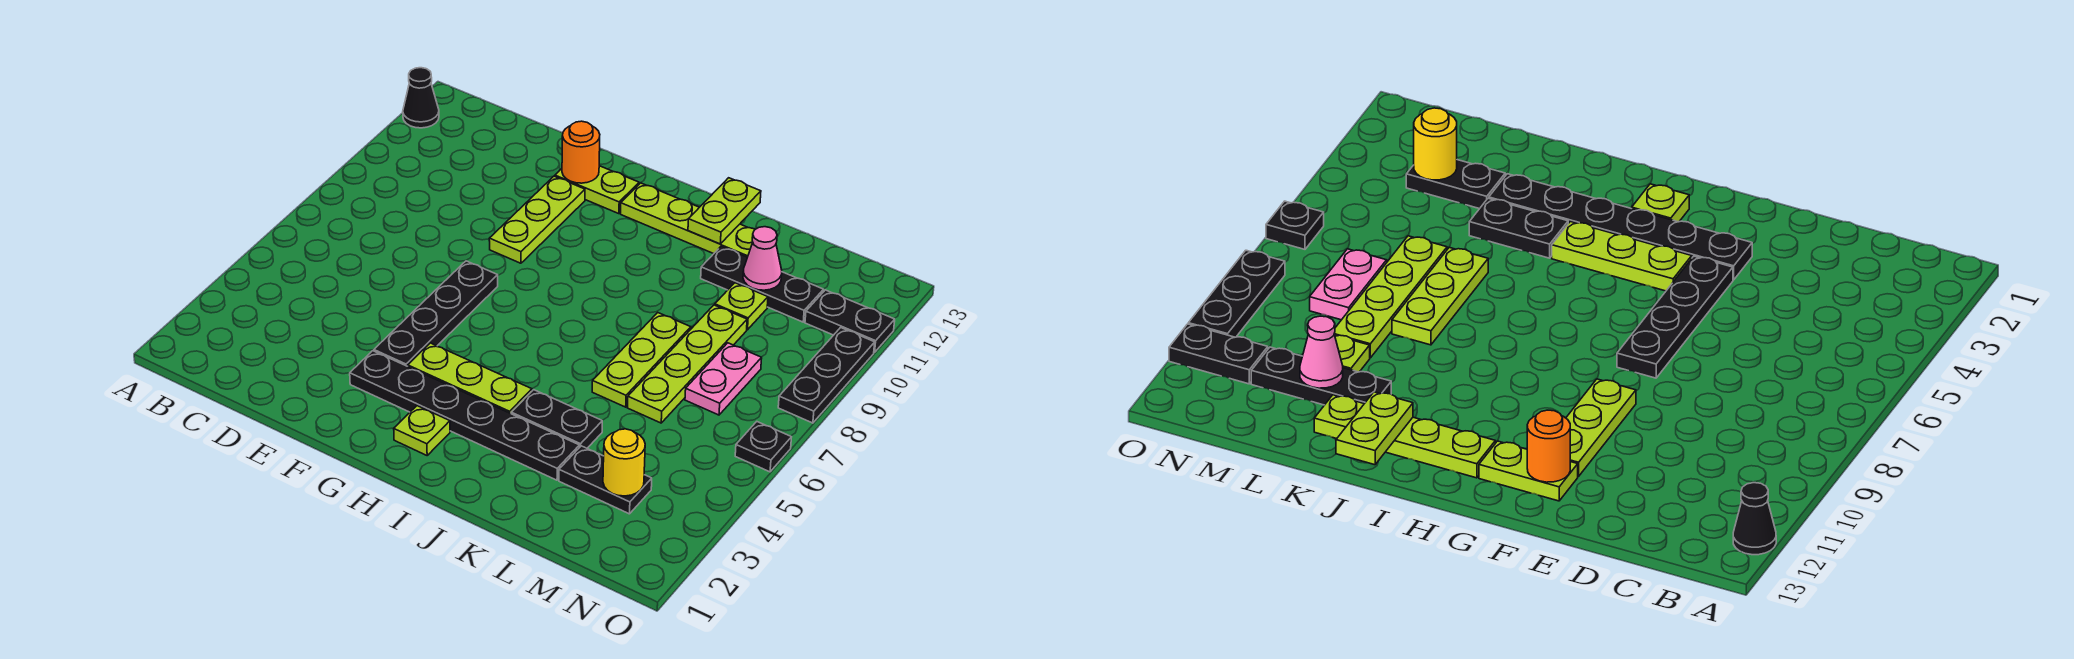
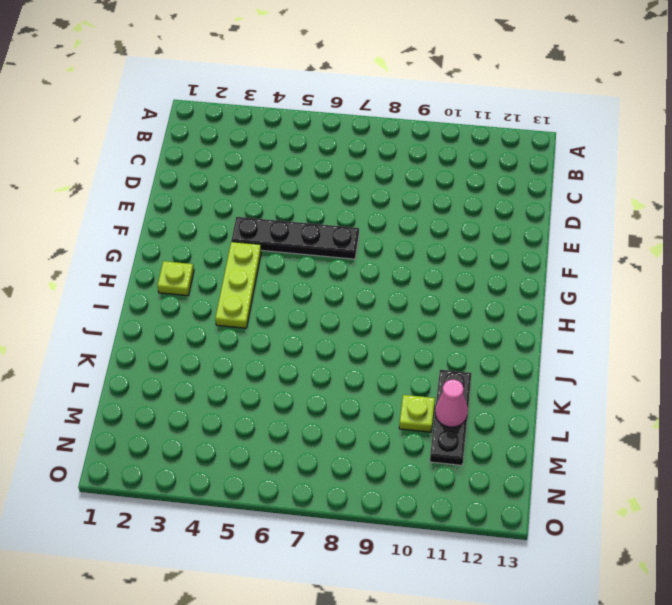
none -> black cone A12 level 1
none -> black plate F3:K3 level 1
none -> lime plate F9:F11 level 1

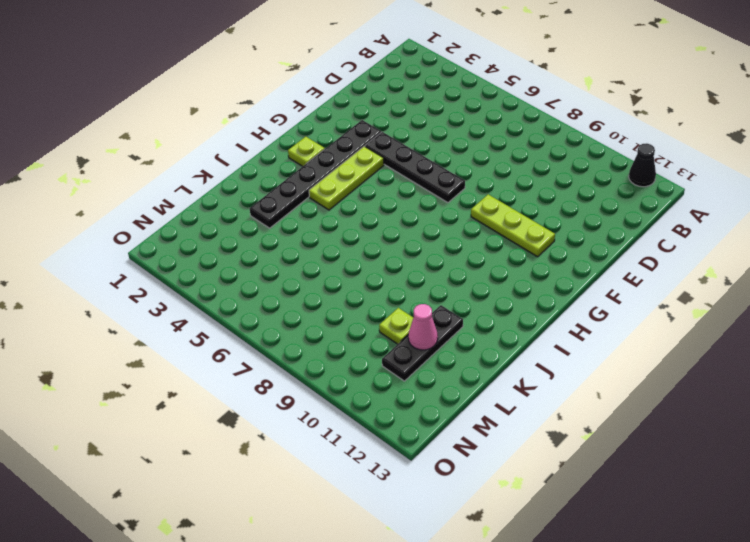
none -> lime plate F12:G12 level 1
none -> lime plate H12:K12 level 1
none -> black plate J4:K4 level 1

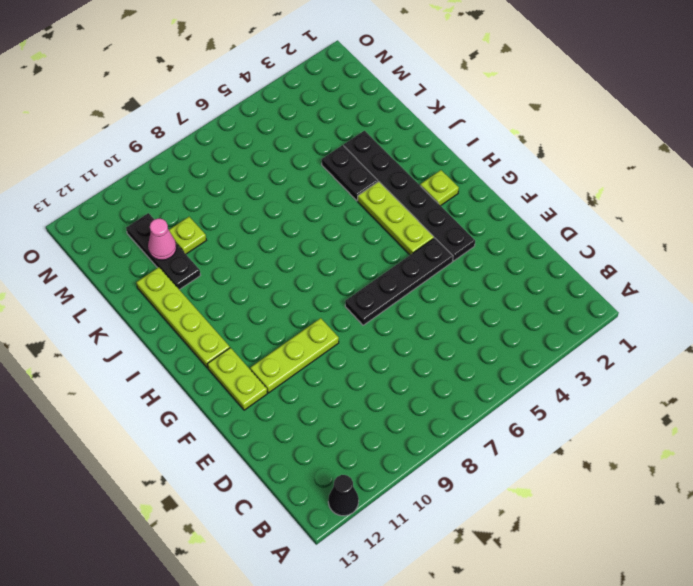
none -> lime plate K6:K8 level 1
none -> black plate L3:M3 level 1
none -> lime plate L6:L9 level 1

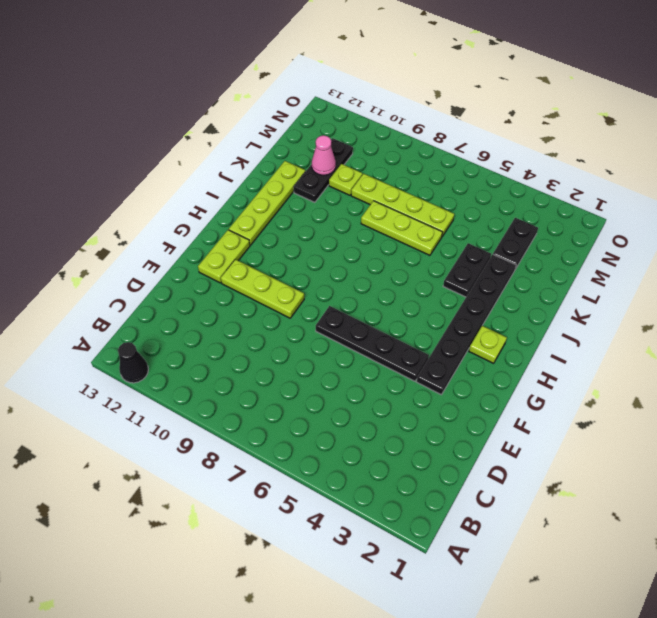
none -> lime plate G4:I4 level 1
none -> pink plate M7:M8 level 1
none -> black plate N11:O11 level 1

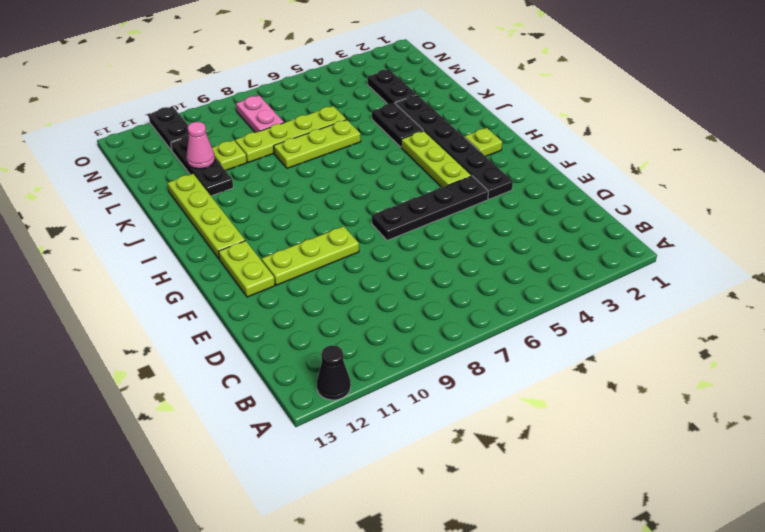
pink plate M8:N8 level 1 -> pink plate M7:M8 level 1
none -> black plate O6 level 1
none -> black plate O8:O10 level 1
none -> orange round brick F12 level 2

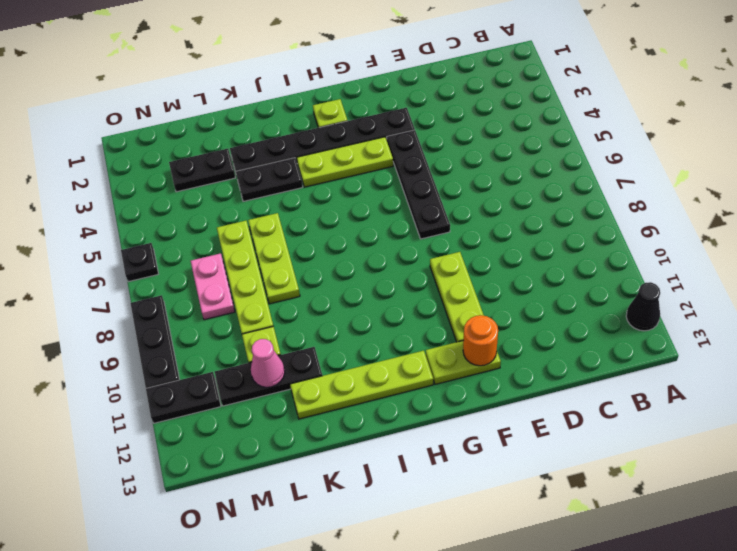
none -> lime plate J12:J13 level 2
none -> yellow round brick M3 level 2

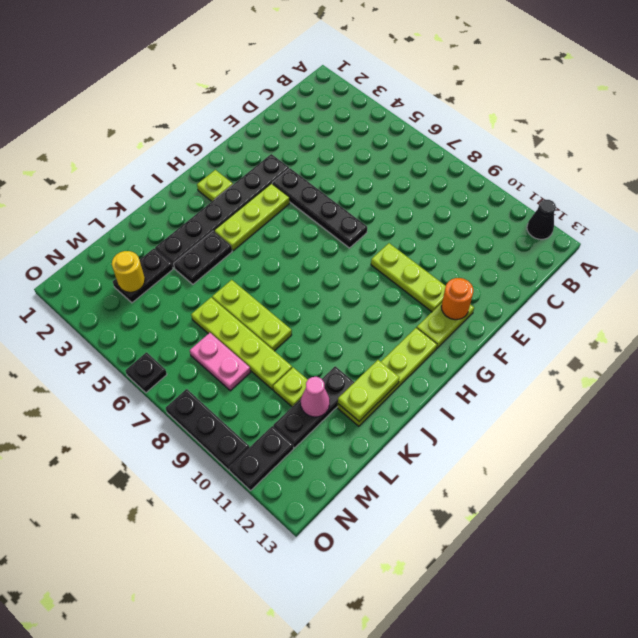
lime plate J12:K12 level 2 -> lime plate J12:J13 level 2

